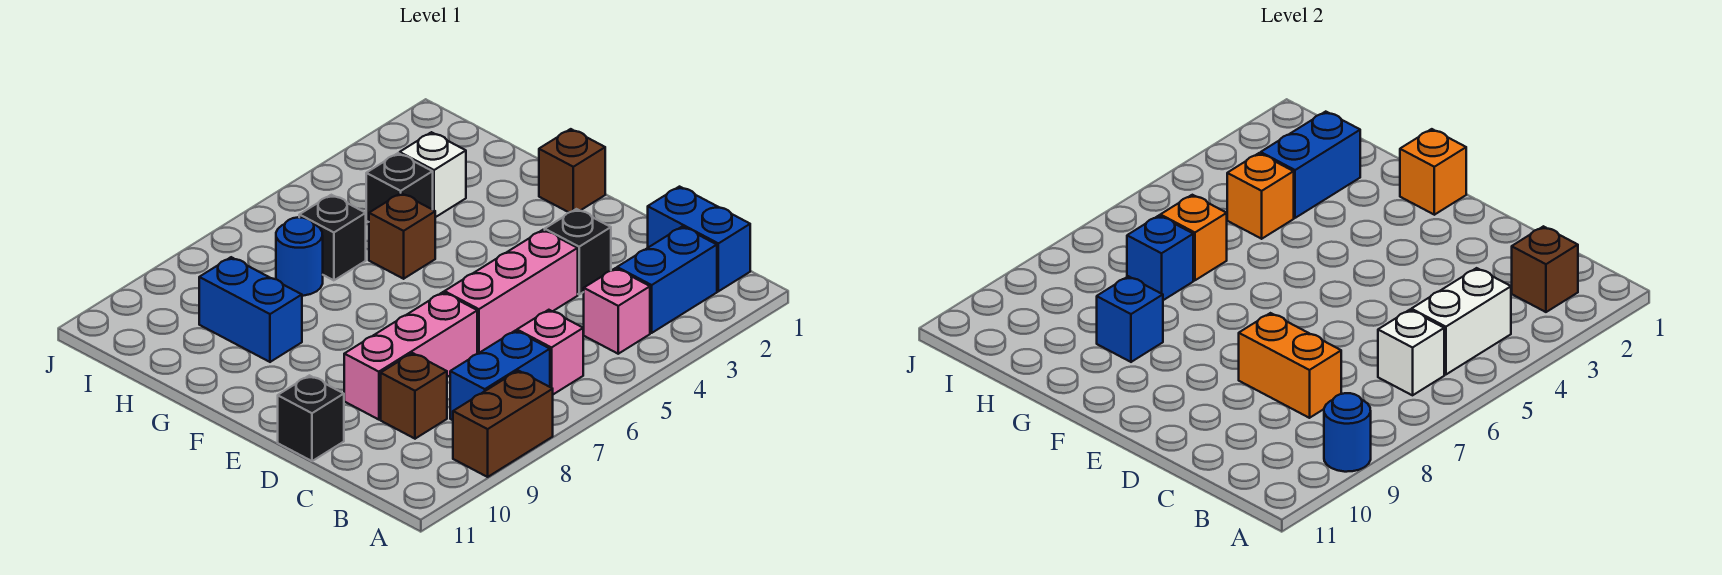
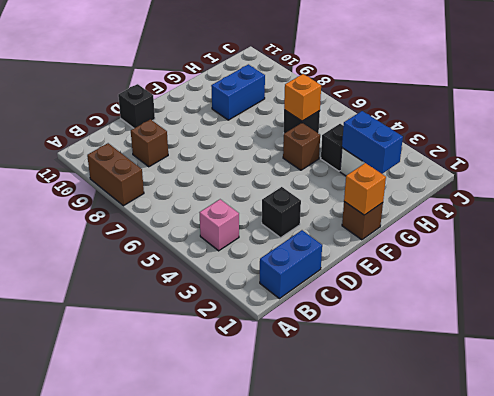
none -> blue brick B2:B3 level 1
none -> pink brick B6 level 1
none -> blue brick B7:B8 level 1

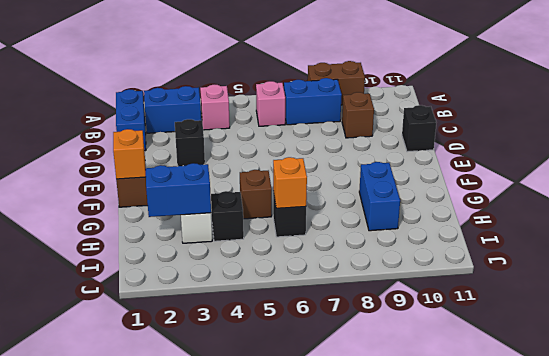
none -> pink brick D4:D6 level 1
none -> pink brick D7:D9 level 1
none -> blue round brick H7 level 1

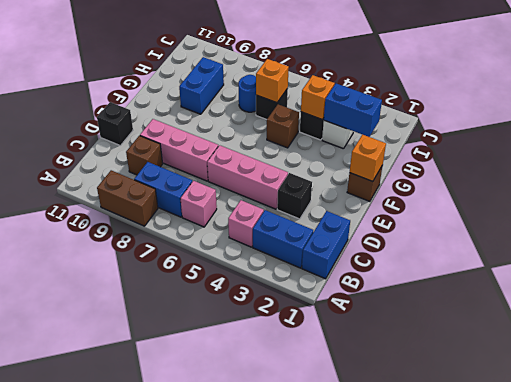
none -> blue round brick A9 level 2
none -> brown brick B2 level 2
none -> white brick B4:B5 level 2

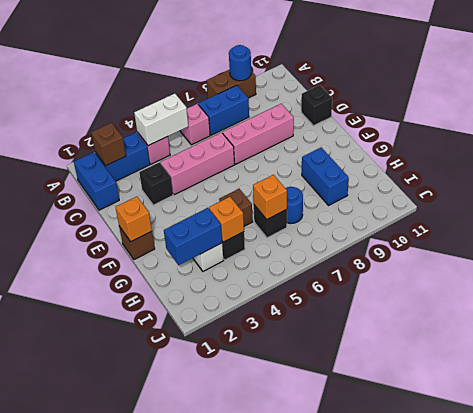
none -> brown brick C9 level 1
none -> white brick B6 level 2
none -> orange brick C8:D8 level 2

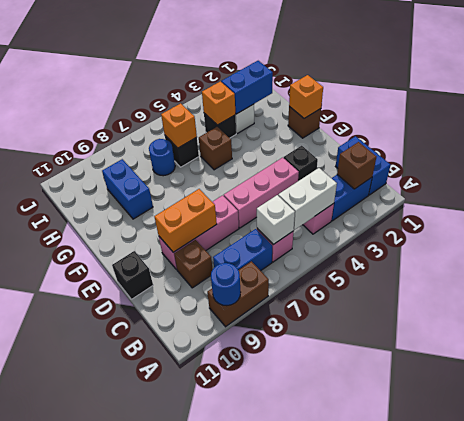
orange brick D8:D9 level 2 -> orange brick C8:D8 level 2
none -> blue brick G9 level 2
none -> blue brick H7 level 2

